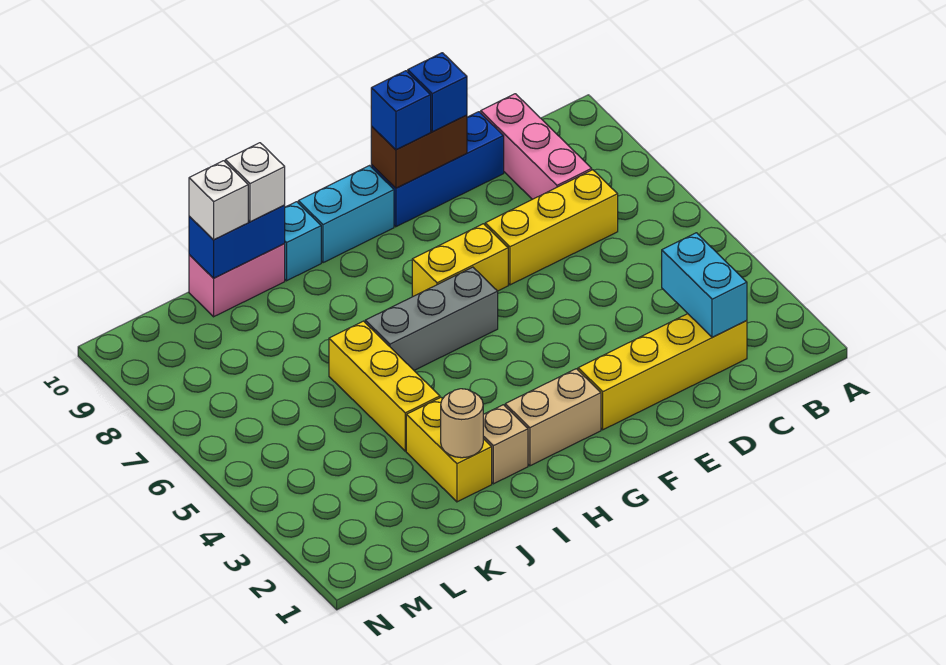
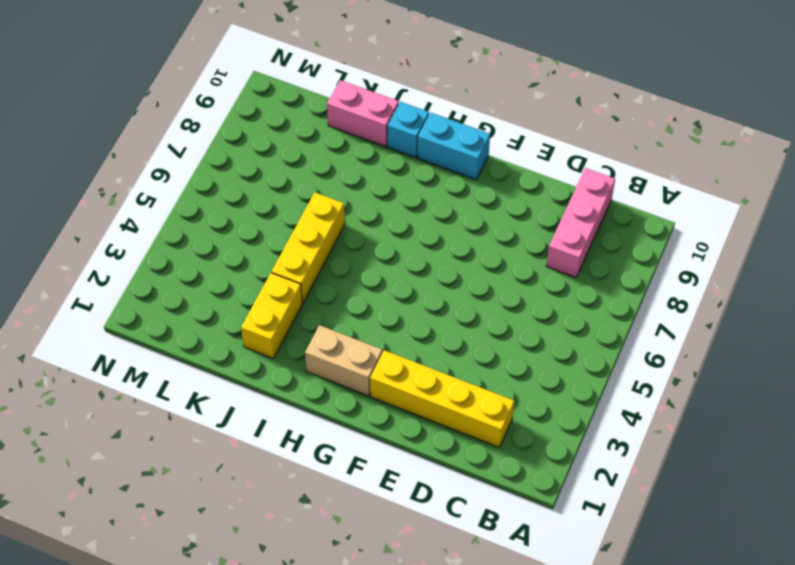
none -> yellow brick C7:E7 level 1
none -> blue brick D10:F10 level 1
none -> yellow brick F7:G7 level 1

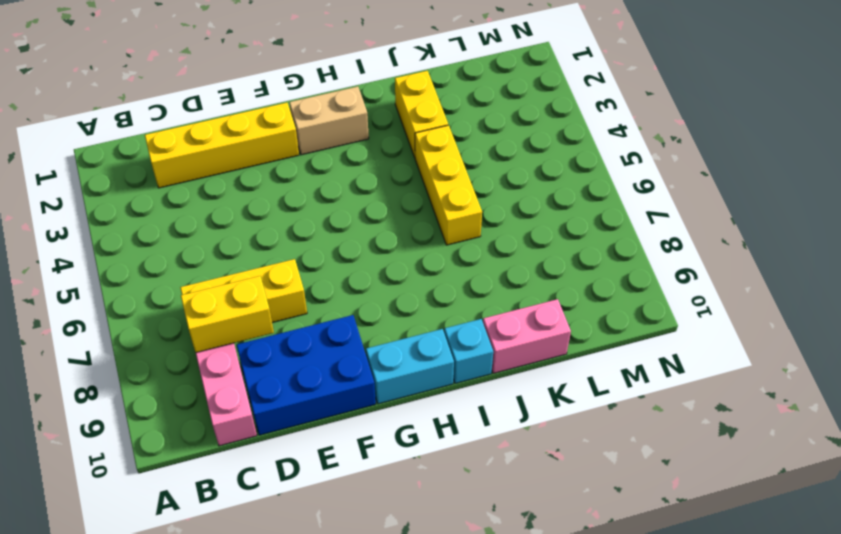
yellow brick C8:D8 level 2 -> yellow brick F7:G7 level 1
blue brick D9:F10 level 1 -> blue brick D10:F10 level 1
none -> grey brick G6:I6 level 1
none -> tan brick I2 level 1
none -> cyan brick C2:C3 level 2

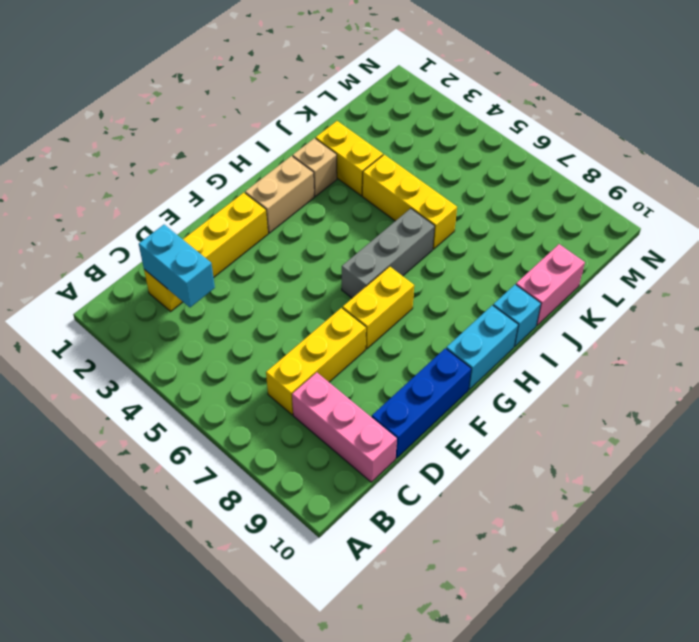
none -> brown brick E10:F10 level 2
none -> tan round brick J2 level 2
none -> blue brick J10:K10 level 2

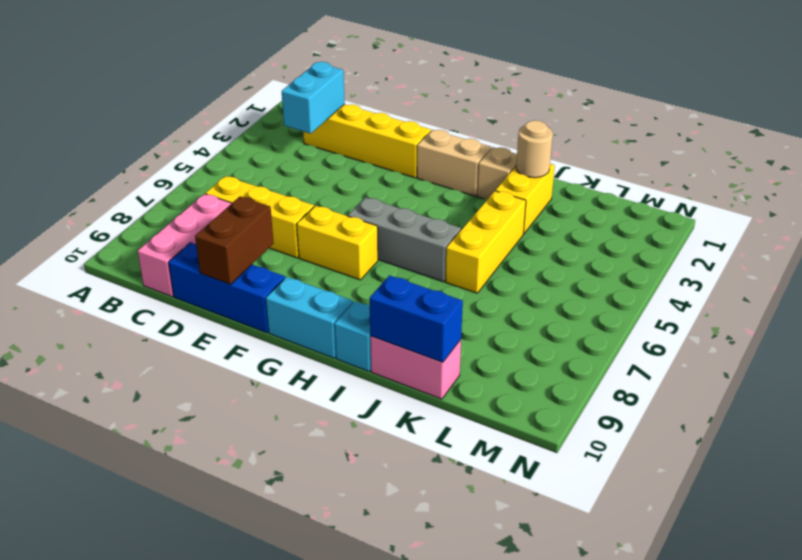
brown brick E9:E10 level 2 -> brown brick E10:F10 level 2
none -> blue brick E10 level 3
none -> blue brick F10 level 3
none -> white brick J10 level 3

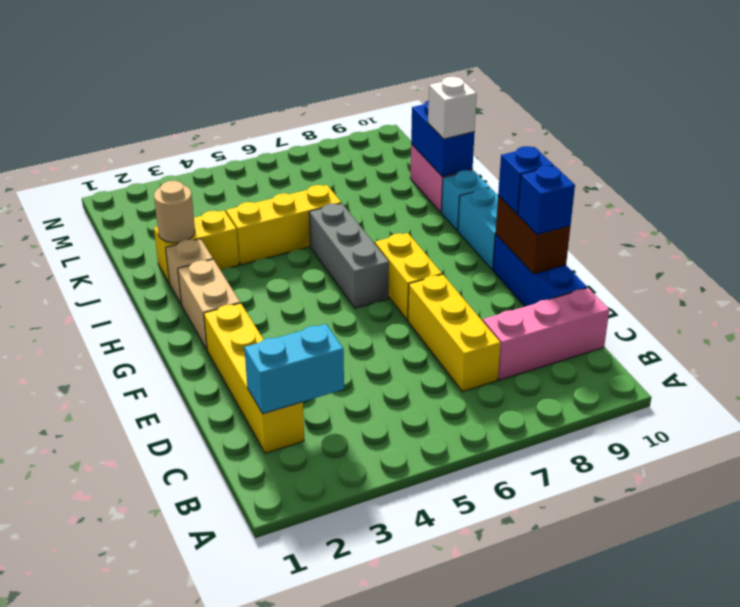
none -> white brick K10 level 3

